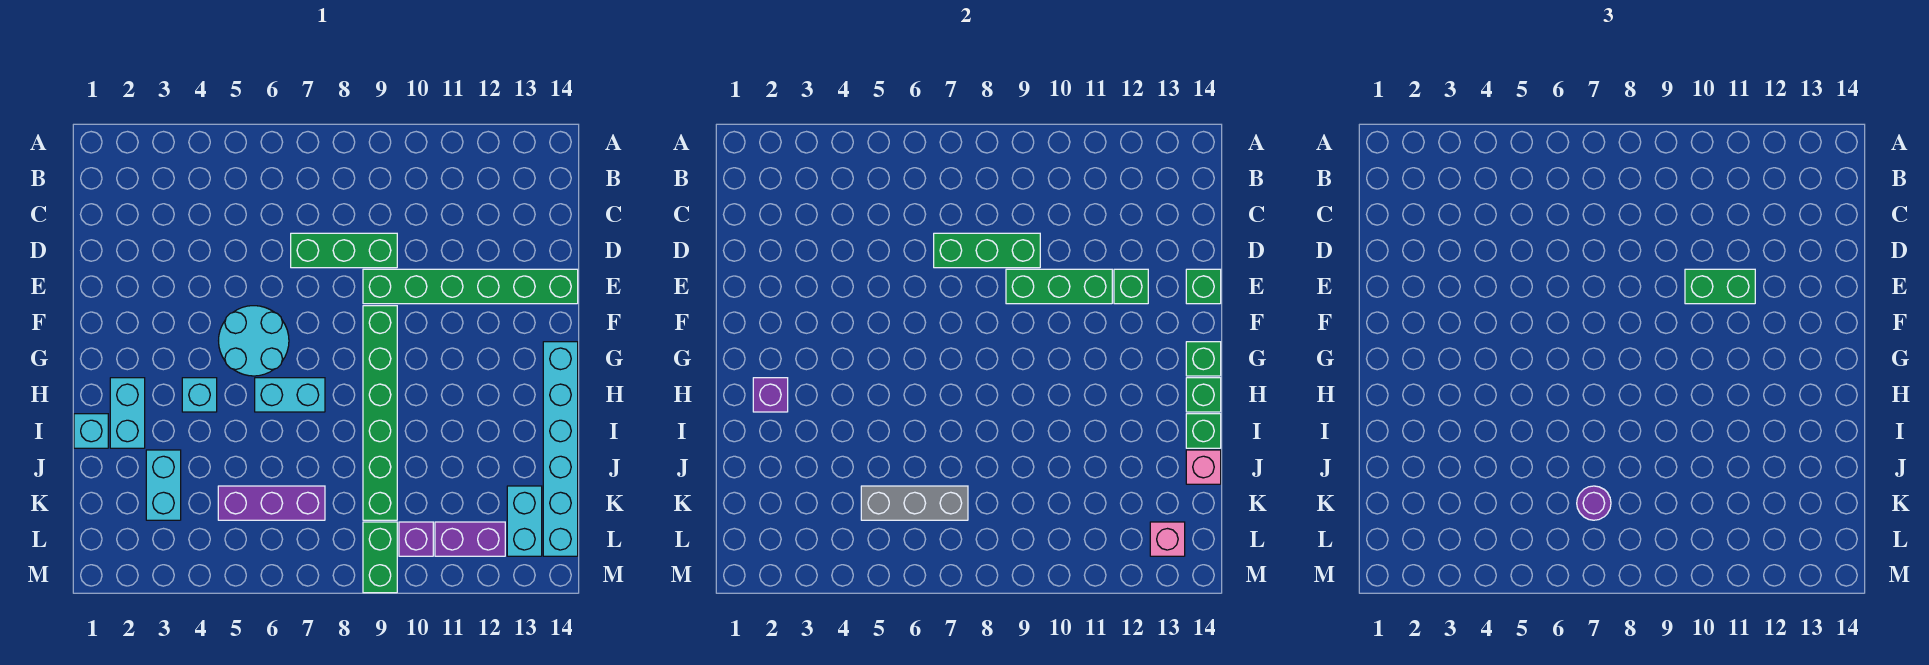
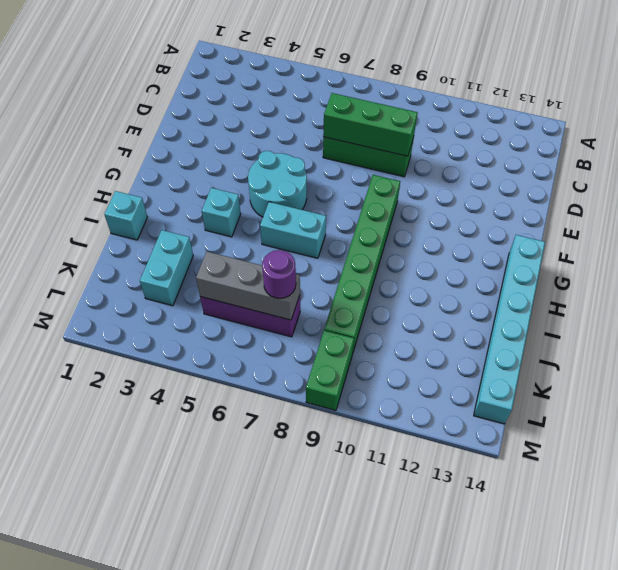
none -> green brick E9:E14 level 1
none -> cyan brick H2:I2 level 1
none -> cyan brick K13:L13 level 1

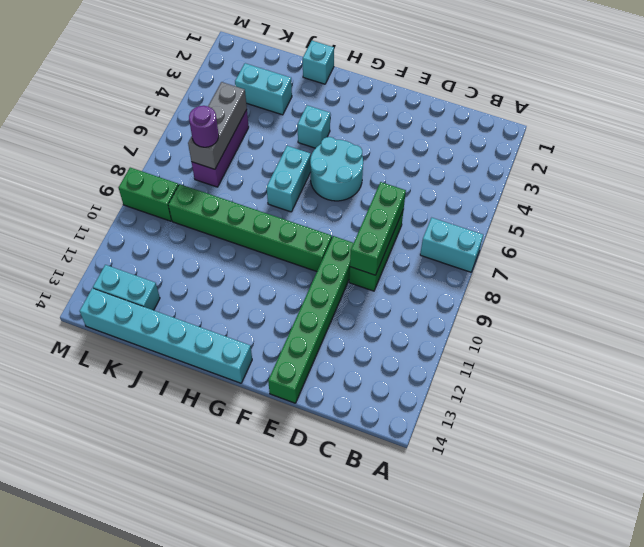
cyan brick A7:B7 level 1 -> cyan brick H2:I2 level 1
none -> purple brick L10 level 1
none -> purple brick L11:L12 level 1
none -> green brick E9:E11 level 2

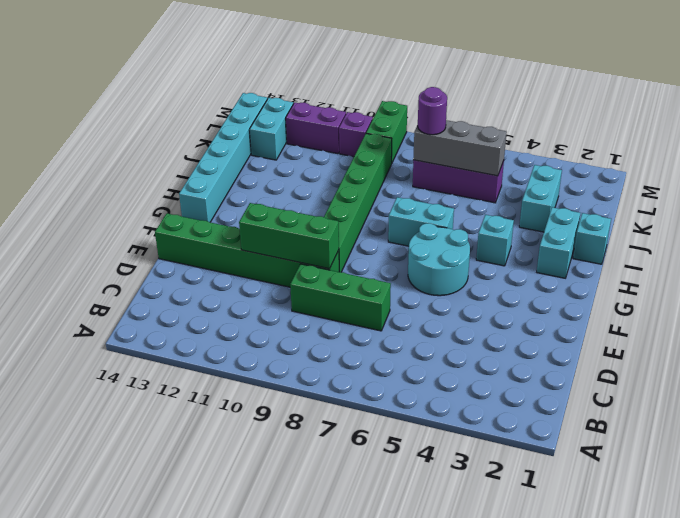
none -> green brick D7:D9 level 2
none -> green brick E12 level 2
none -> green brick E14 level 2

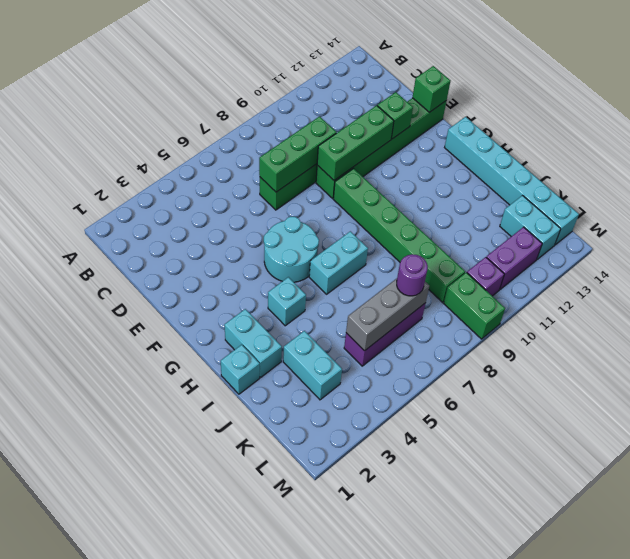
none -> green brick G14 level 2
none -> purple brick H2 level 2
none -> green brick H14 level 2

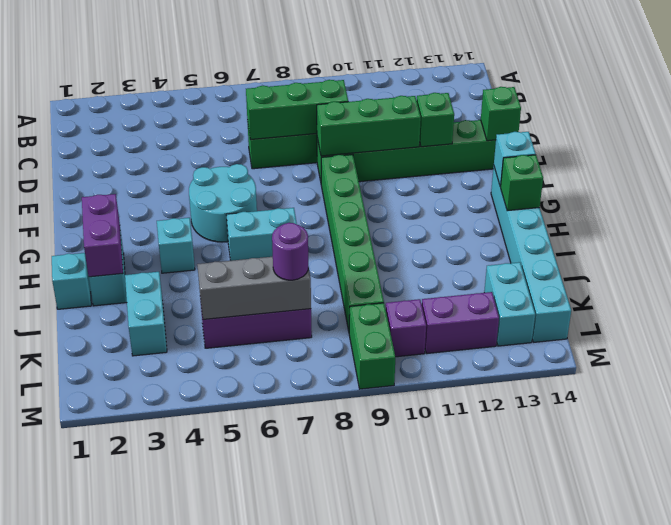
cyan brick G14 level 2 -> green brick G14 level 2
purple brick H2:I2 level 2 -> purple brick H2 level 2
none -> green brick I14 level 2
none -> pink brick J14 level 2
none -> pink brick L13 level 2

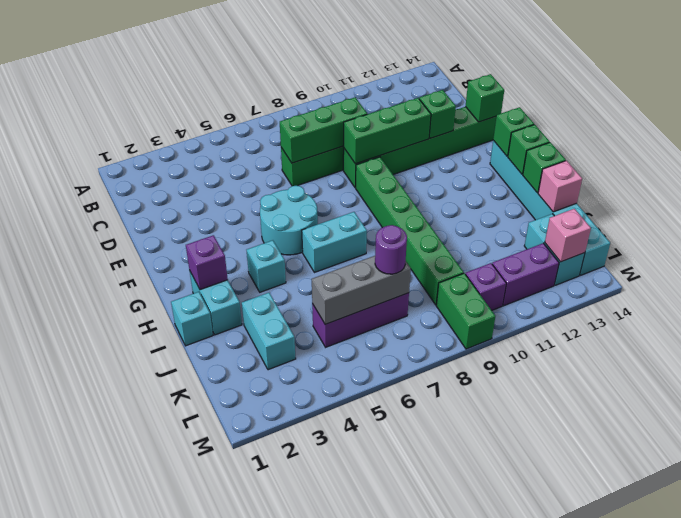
none -> green brick E10:E11 level 3

